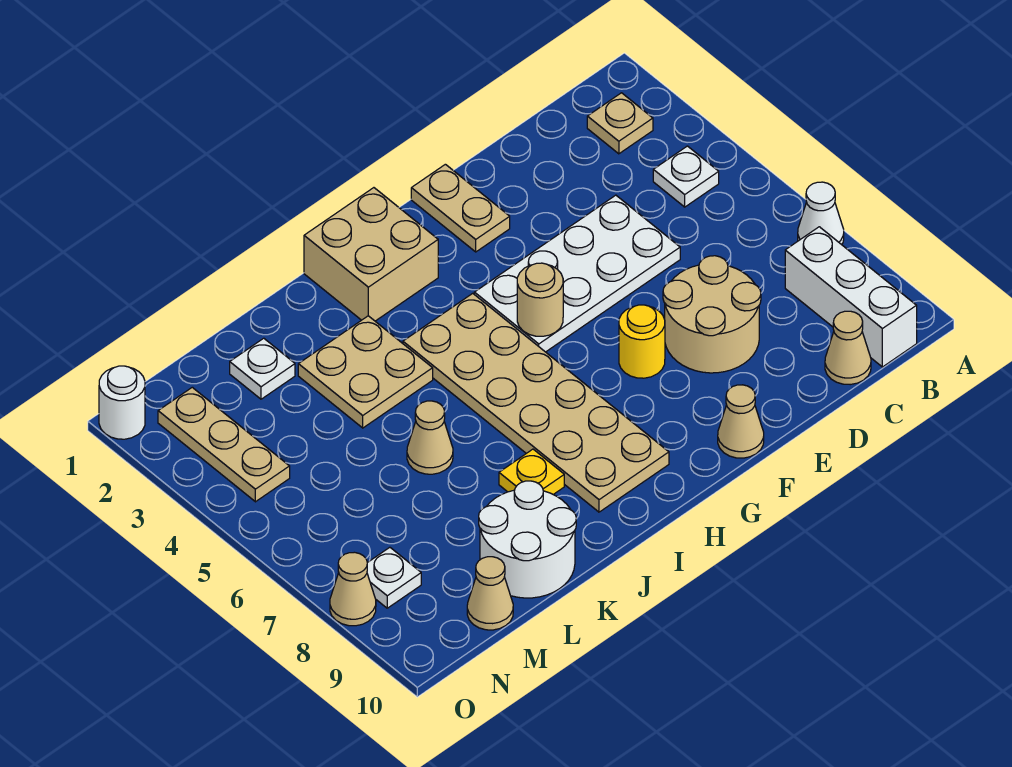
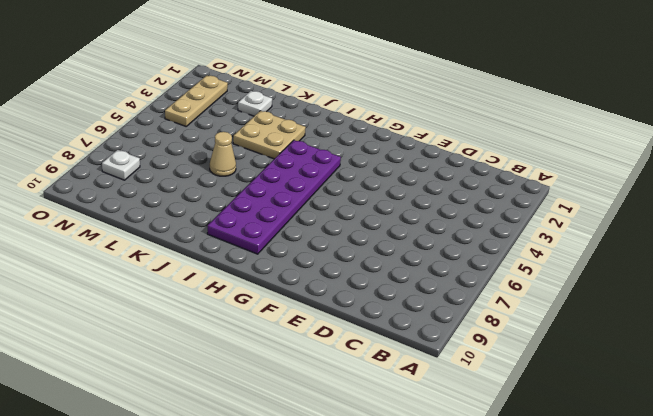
purple plate H4:I9 level 1 -> tan plate H4:I9 level 1
none -> white cone A7 level 1
none -> tan plate B2 level 1
none -> white plate B4 level 1

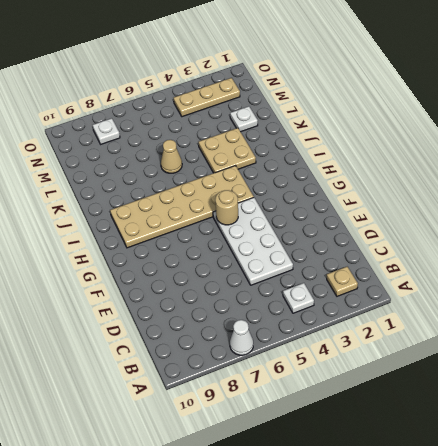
none -> white brick B8:B10 level 1
none -> tan cone C10 level 1
none -> tan round brick D7:E8 level 1

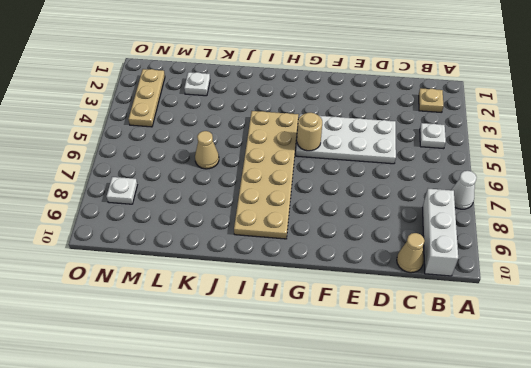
none -> tan round brick D7:E8 level 1
none -> tan plate F1:F2 level 1
none -> yellow round brick F7 level 1

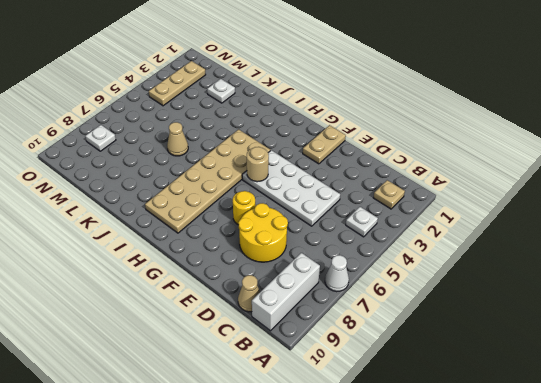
yellow round brick D7:E8 level 1 -> tan round brick D7:E8 level 1
none -> tan cone F10 level 1
none -> tan brick H1:I2 level 1
none -> tan plate J3:K4 level 1

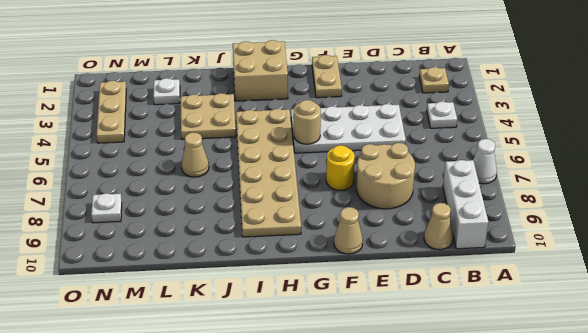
none -> yellow plate J8 level 1
none -> white round brick K9:L10 level 1
none -> tan cone M10 level 1

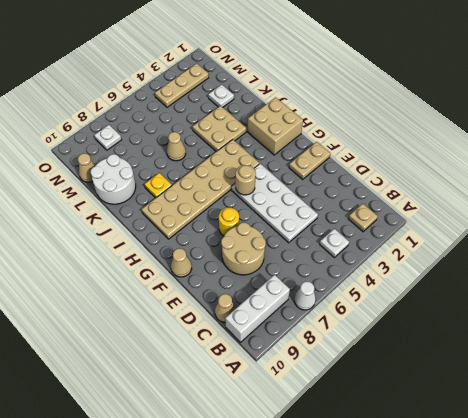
none -> white round brick O1 level 1
none -> tan cone O8 level 1

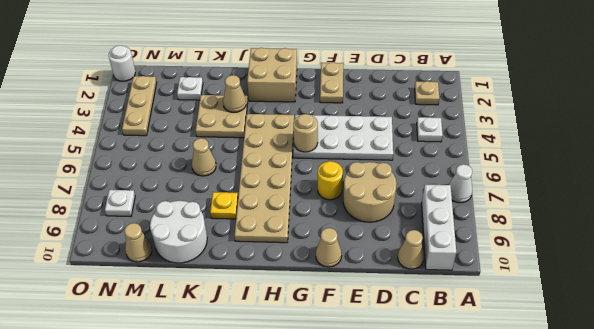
tan cone J3 level 2 -> tan cone O8 level 1

